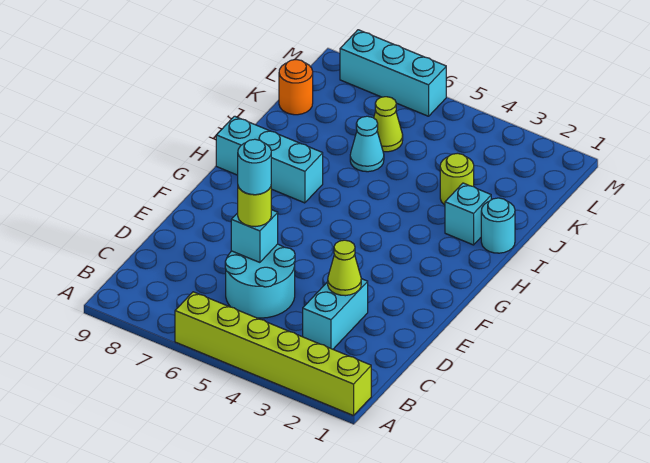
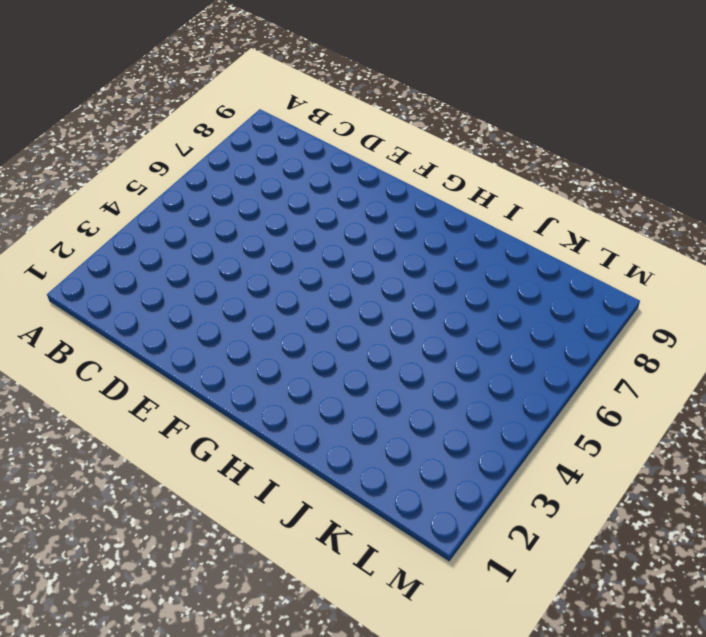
none -> lime brick A1:A6 level 1
none -> cyan brick C3:D3 level 1
none -> cyan round brick C5:D6 level 1

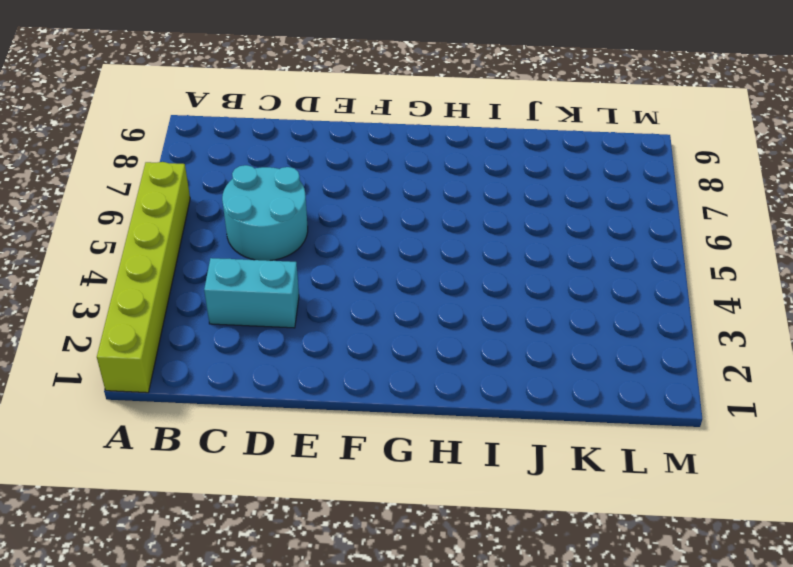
none -> cyan brick H7:H9 level 1
none -> cyan round brick I1 level 1
none -> cyan brick I2 level 1

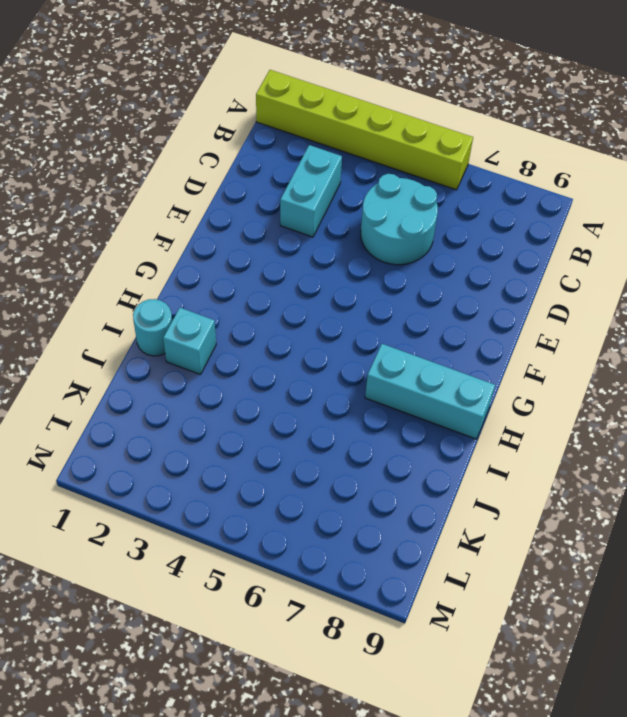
none -> lime round brick J3 level 1
none -> cyan cone J6 level 1
none -> lime cone K6 level 1

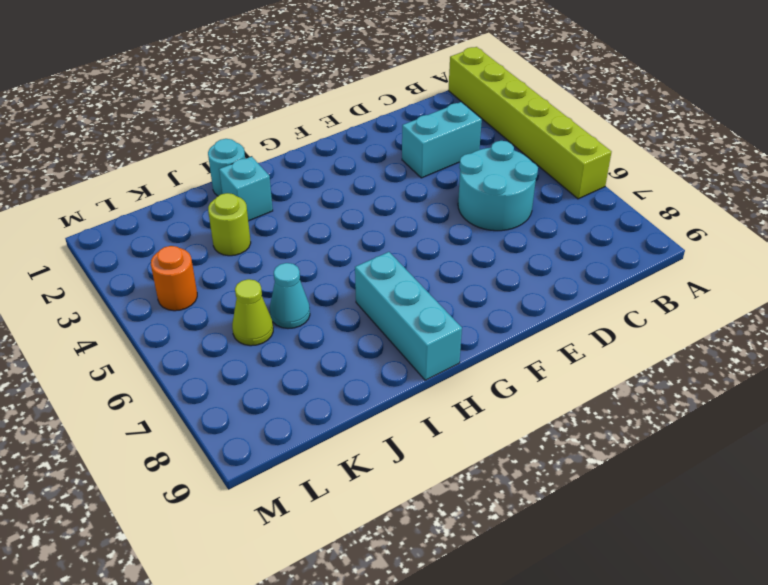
orange round brick L4 level 1 -> orange round brick K9 level 1
none -> cyan brick M6:M8 level 1
none -> lime cone D3 level 2
none -> cyan brick D6 level 2

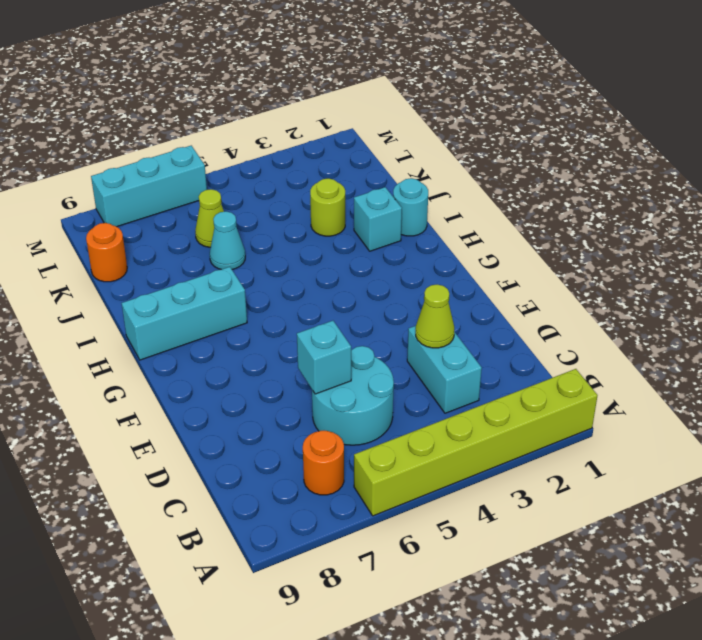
orange round brick B7 level 1 -> none
none -> lime round brick D6 level 3
none -> cyan round brick D6 level 4

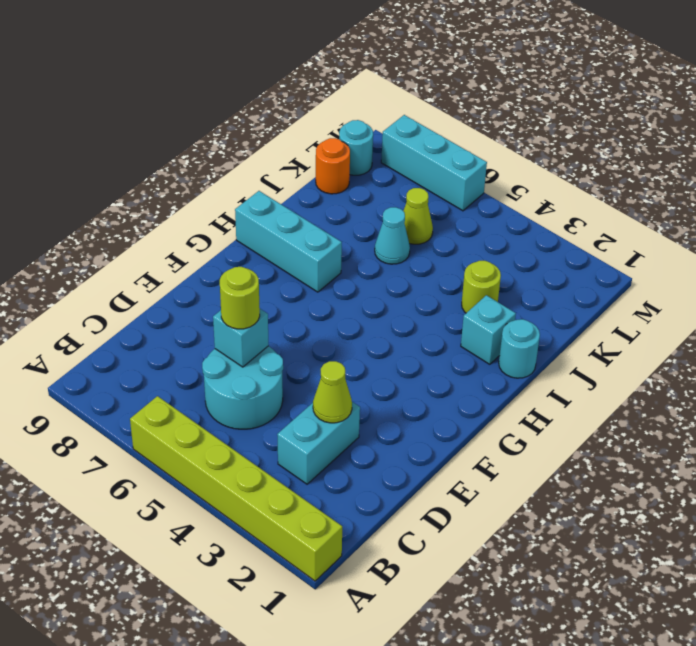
cyan round brick L9 level 1 -> cyan round brick D6 level 4

